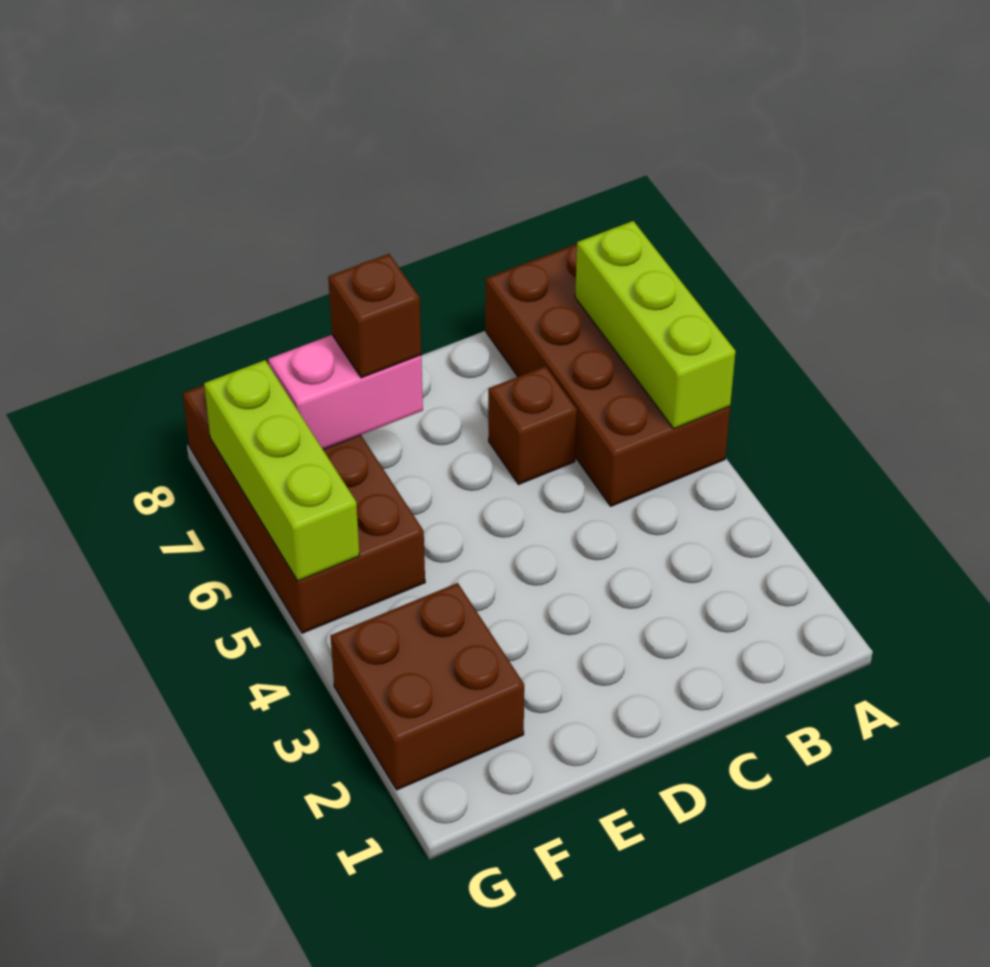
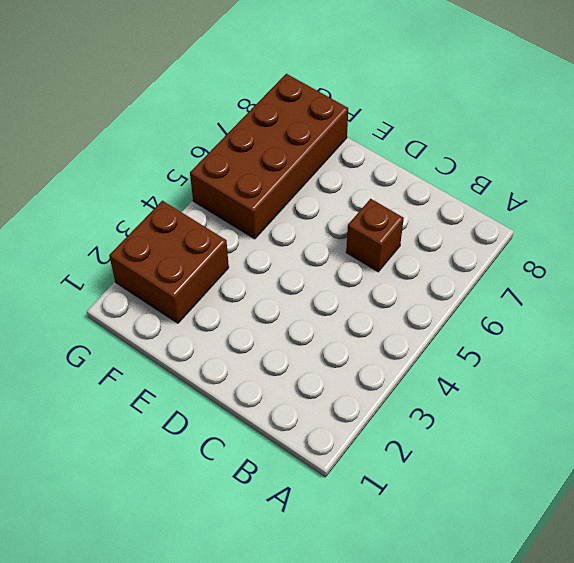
none -> brown brick A5:B8 level 1
none -> lime brick A5:A7 level 2

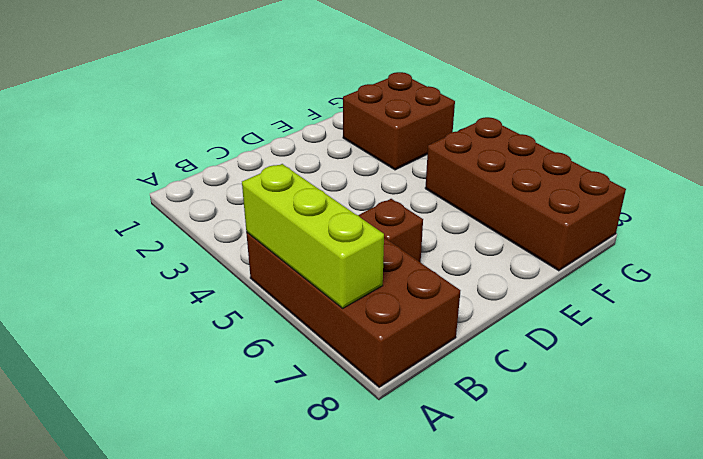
none -> pink brick E7:F7 level 2
none -> lime brick G5:G7 level 2

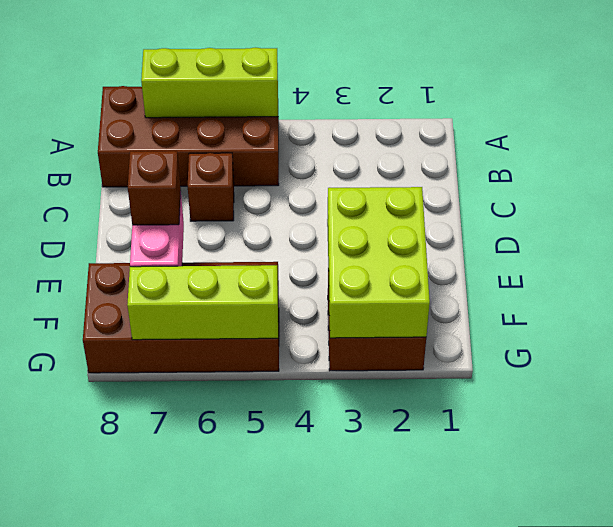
lime brick E2:G3 level 2 -> none

